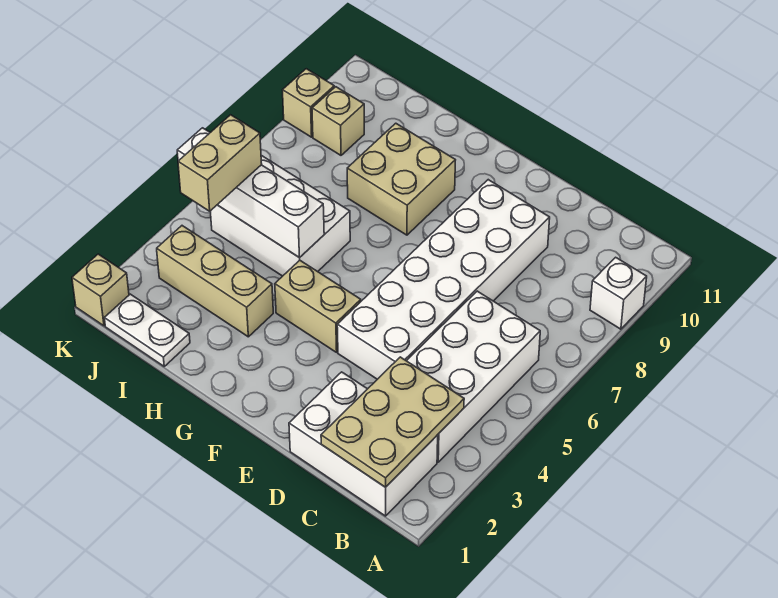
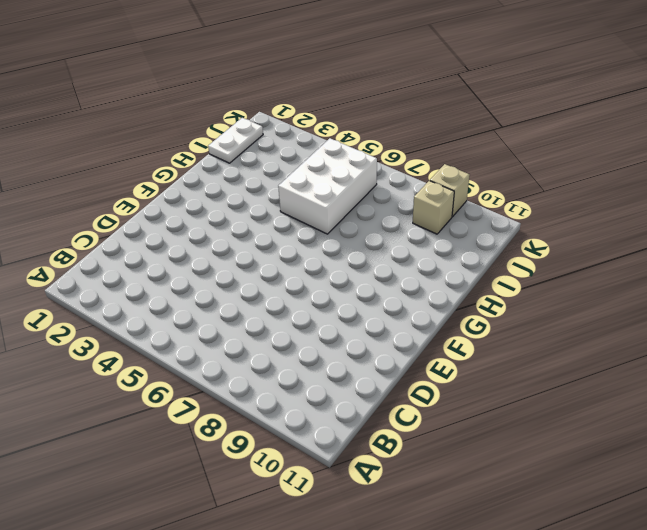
none -> white brick A9 level 1
none -> white brick B1:D2 level 1
none -> white brick B3:C6 level 1

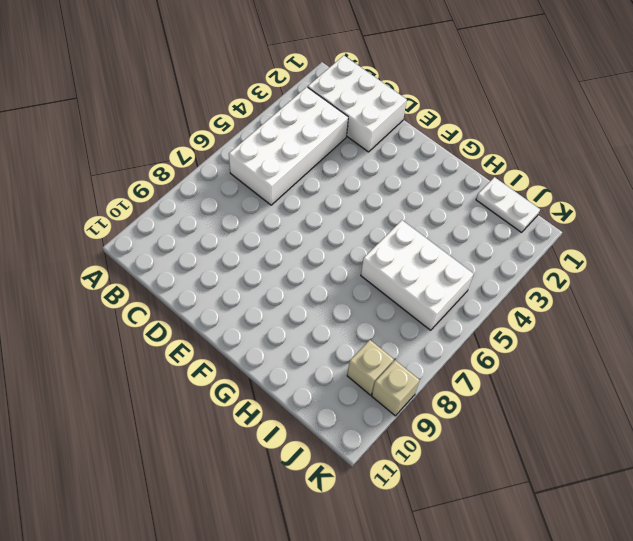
none -> white brick A9 level 1
none -> white brick D4:E9 level 1
none -> tan brick F4:G4 level 1

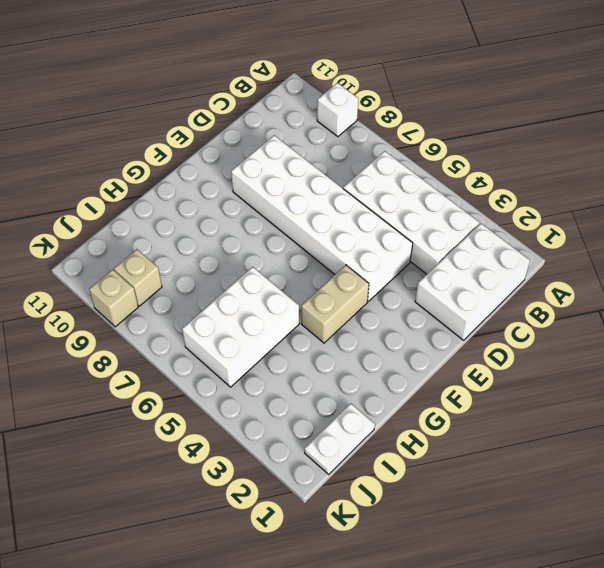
none -> tan brick G8:H9 level 1
none -> tan brick H3:J3 level 1
none -> tan brick K1 level 1

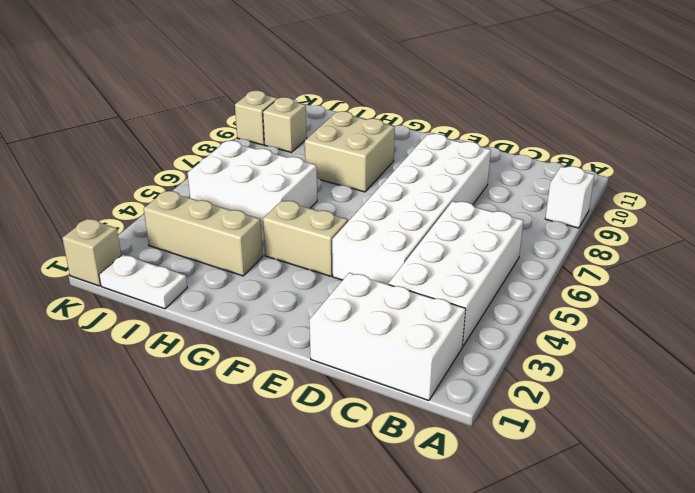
none -> tan plate B1:C3 level 2
none -> white brick H5:K5 level 2
none -> tan brick J4:J5 level 3

